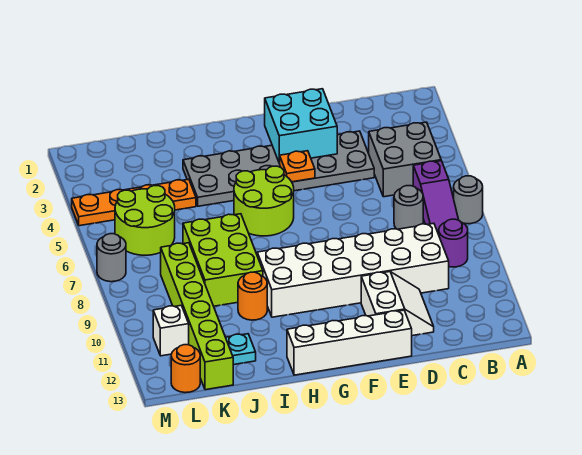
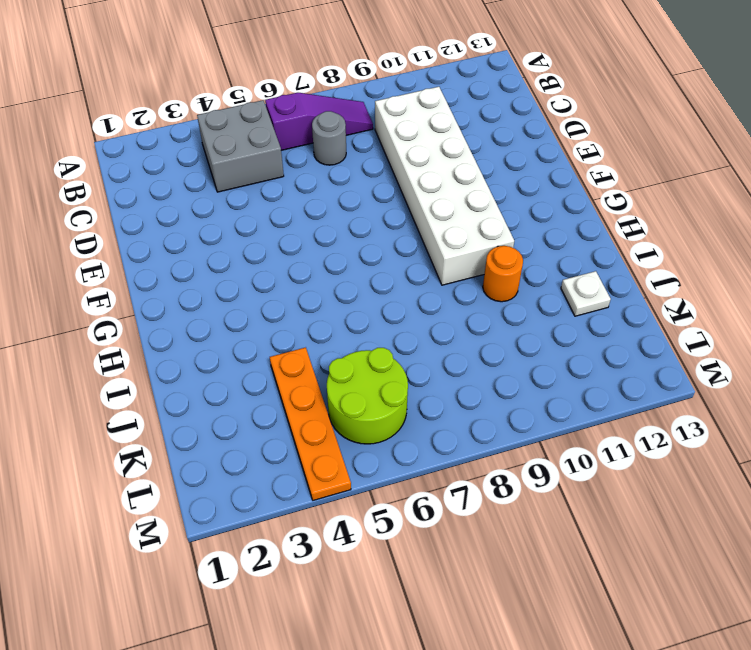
white plate J12 level 1 -> cyan plate J12 level 1
none -> grey round brick A7 level 1
none -> purple round brick B9 level 1
none -> grey plate D3:I4 level 1

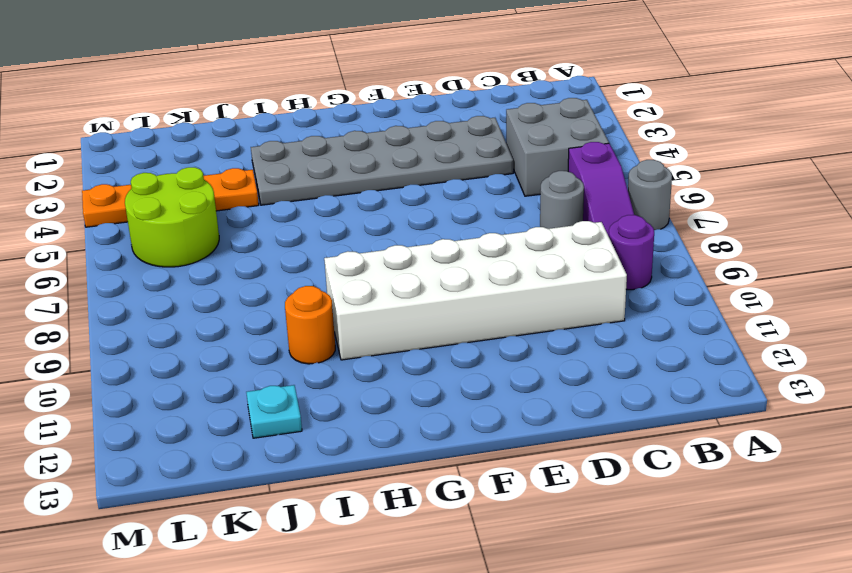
none -> white slope D11:E12 level 1 top E
none -> white brick E13:H13 level 1
none -> lime round brick G5:H6 level 1

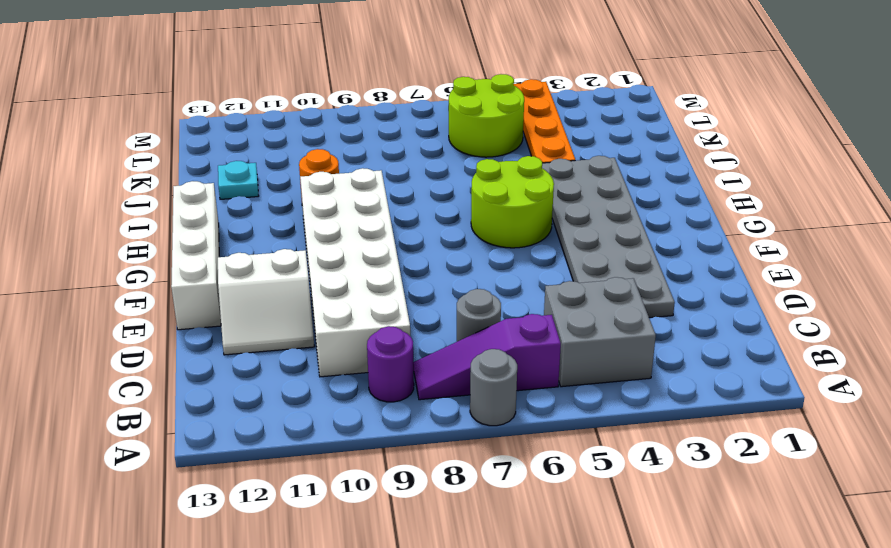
none -> lime brick I7:J9 level 1
none -> lime brick K8:K13 level 1
none -> white brick L11 level 1

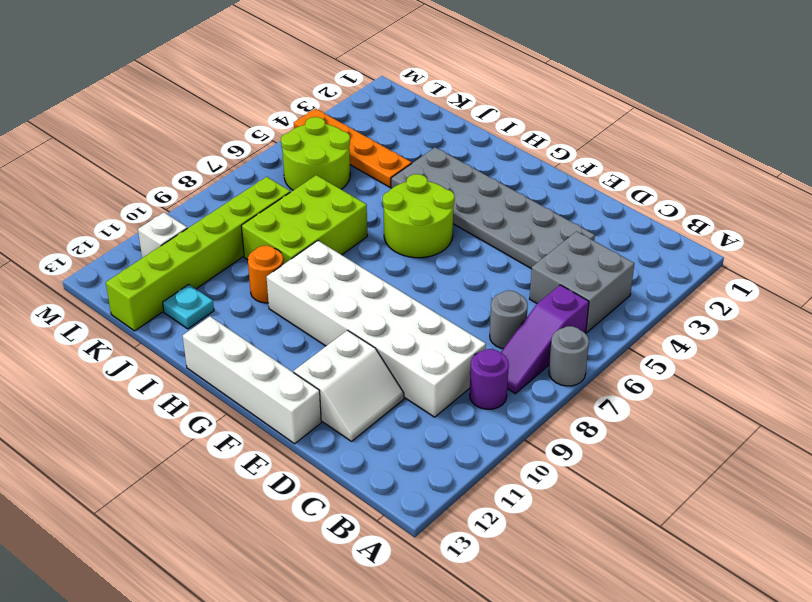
none -> orange round brick L13 level 1
none -> grey round brick M7 level 1
none -> cyan brick E2:F3 level 2

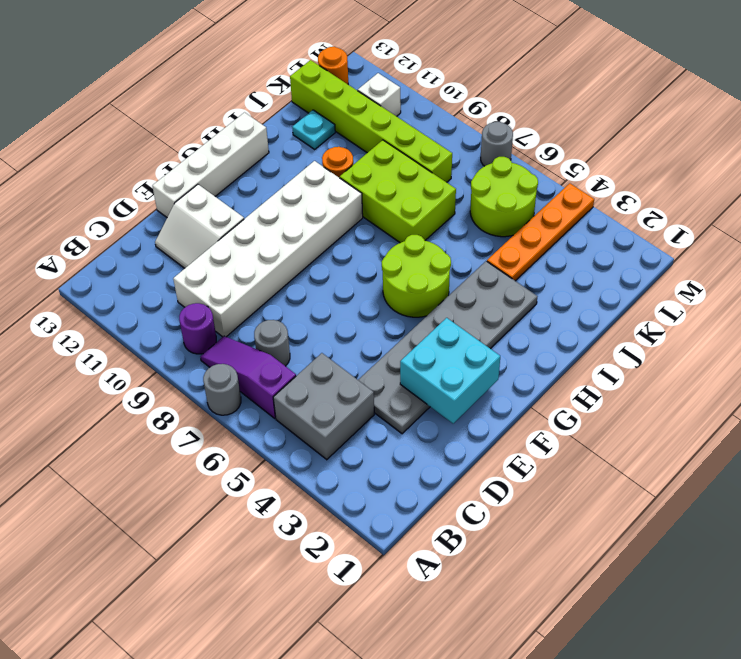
none -> orange plate F4 level 2

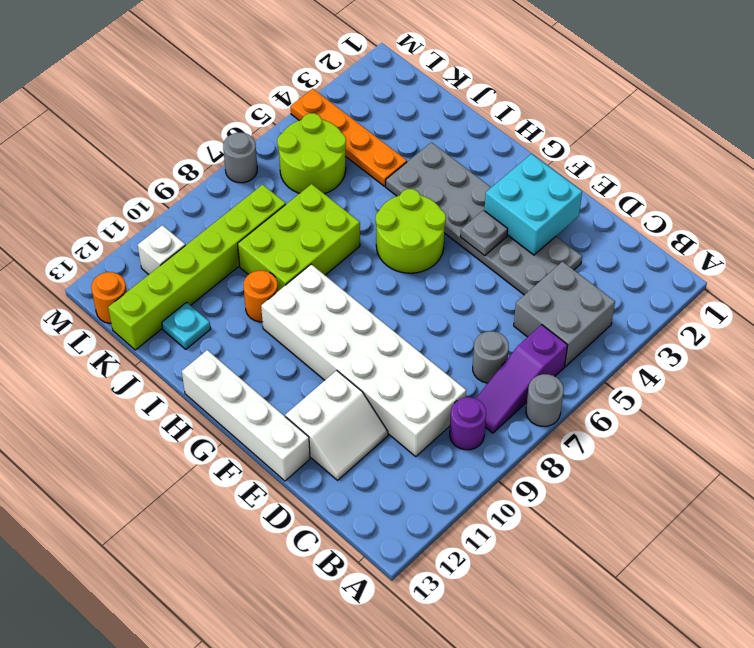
grey plate F4 level 2 -> orange plate F4 level 2

